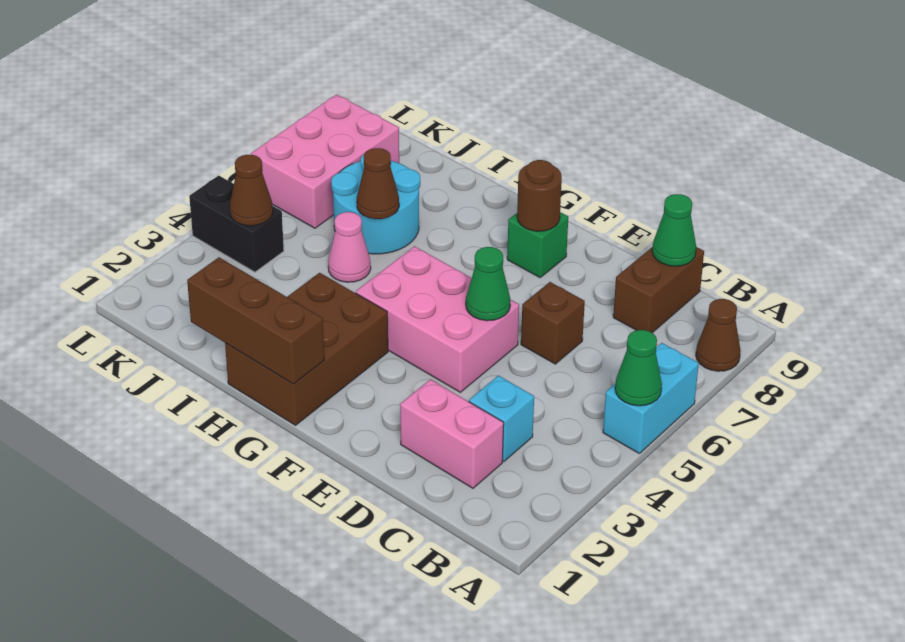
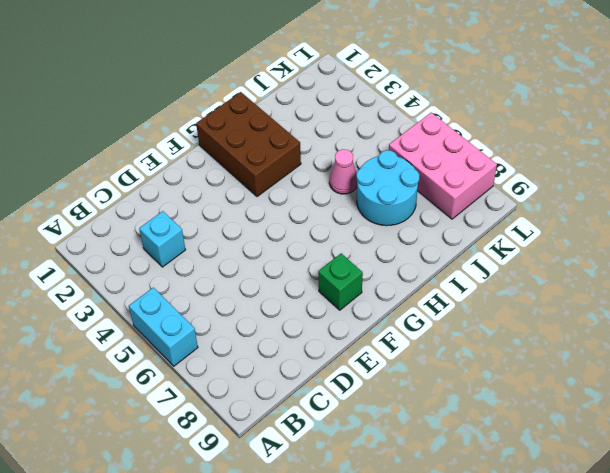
none -> brown cone A8 level 1
none -> pink brick C2:D2 level 1
none -> brown brick C8:C9 level 1

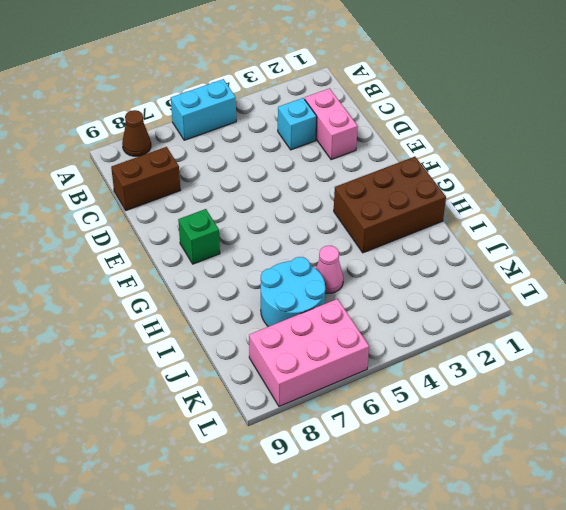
none -> brown brick D6 level 1
none -> pink brick E4:G5 level 1
none -> black brick K4:L4 level 1

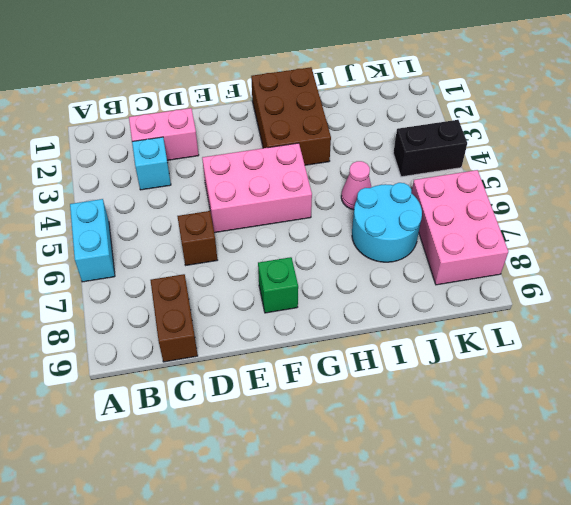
none -> brown cone A8 level 1
none -> green cone A5 level 2
none -> green cone C9 level 2

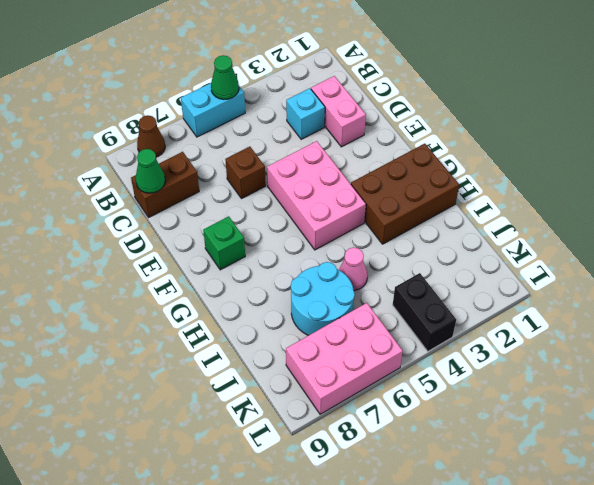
none -> green cone E5 level 2
none -> brown round brick F8 level 2
none -> brown brick G1:I1 level 2

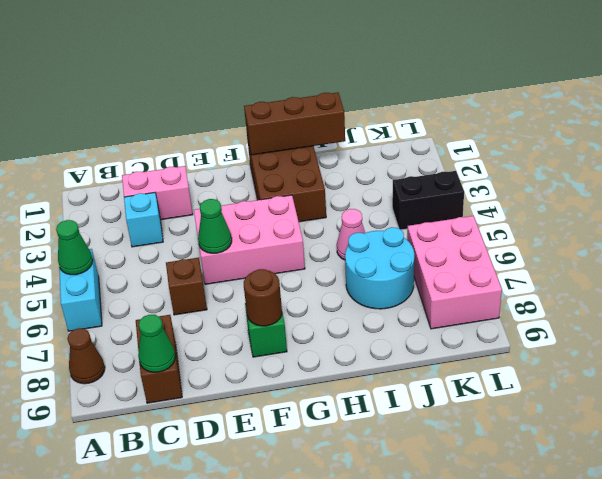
none -> brown cone I6 level 2
none -> brown cone K4 level 2

